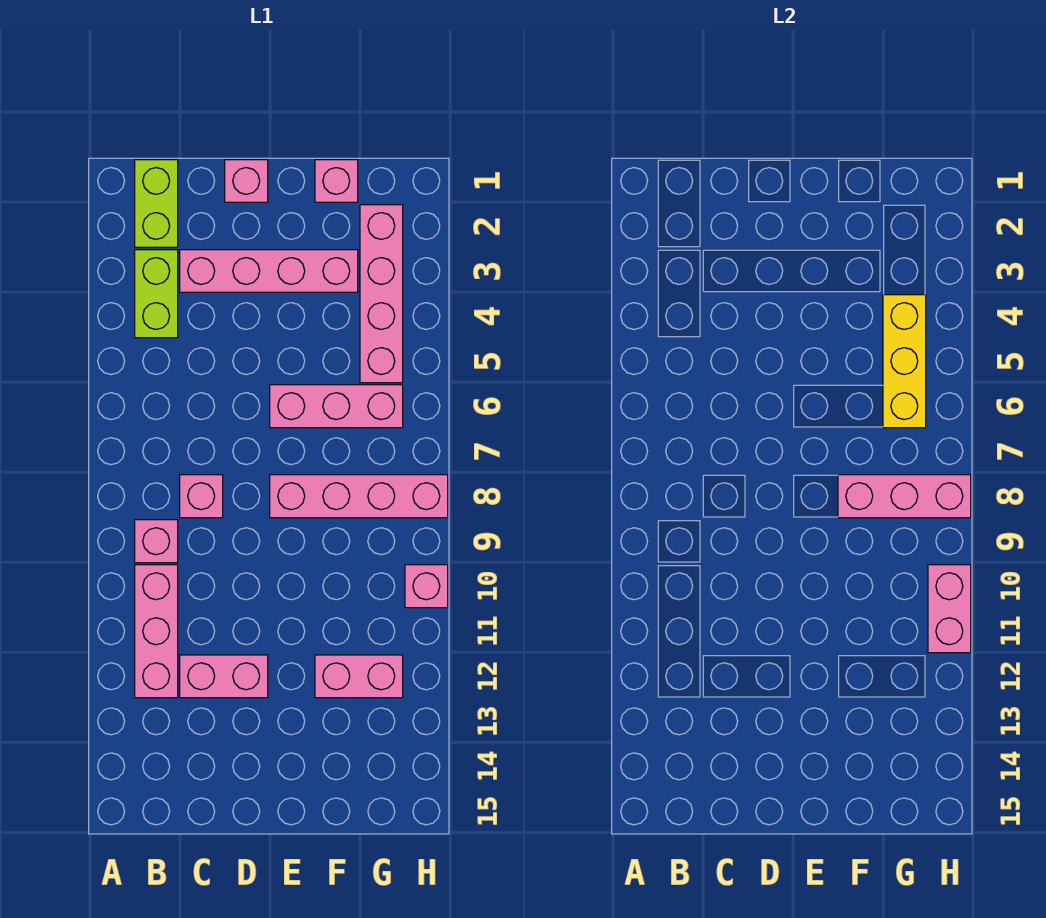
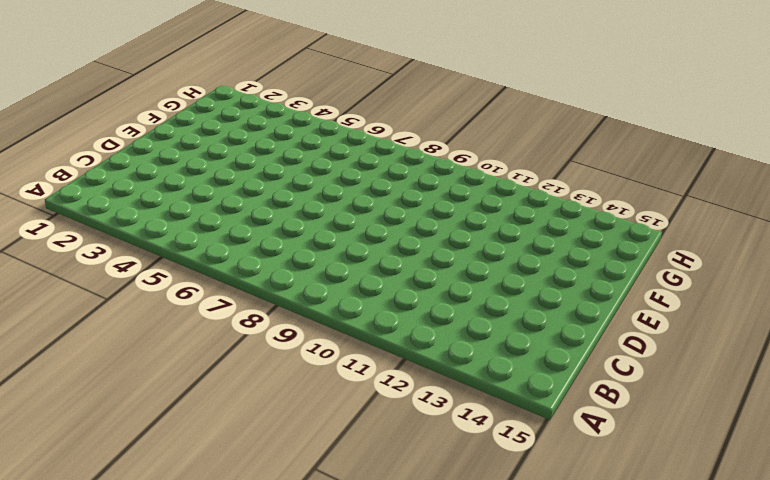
none -> lime brick B1:B2 level 1
none -> lime brick B3:B4 level 1
none -> pink brick B9 level 1

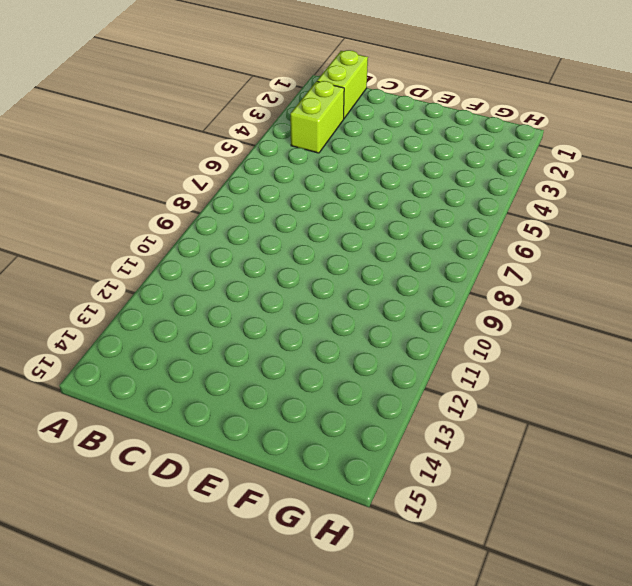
none -> pink brick B9 level 1
none -> pink brick B10:B12 level 1
none -> pink brick C3:F3 level 1

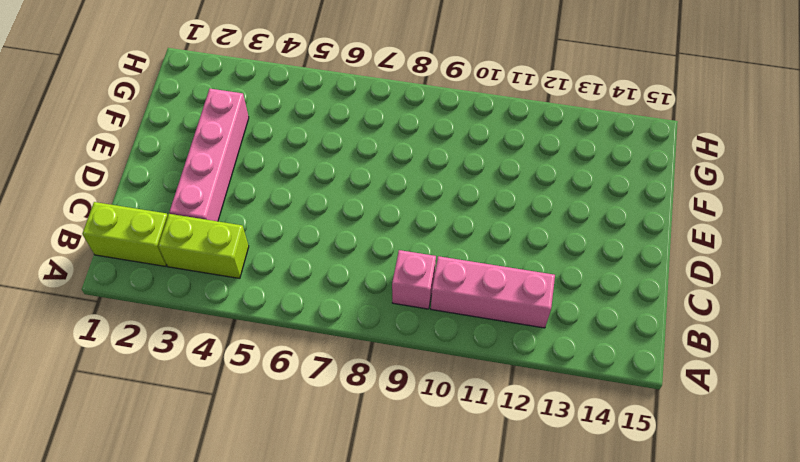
none -> pink brick C8 level 1
none -> pink brick C12:D12 level 1
none -> pink brick D1 level 1

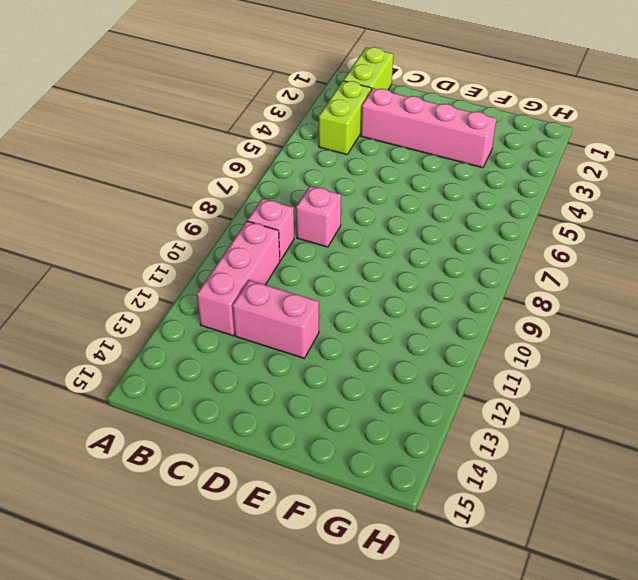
none -> pink brick D1 level 1
none -> pink brick E6:G6 level 1
none -> pink brick E8:H8 level 1

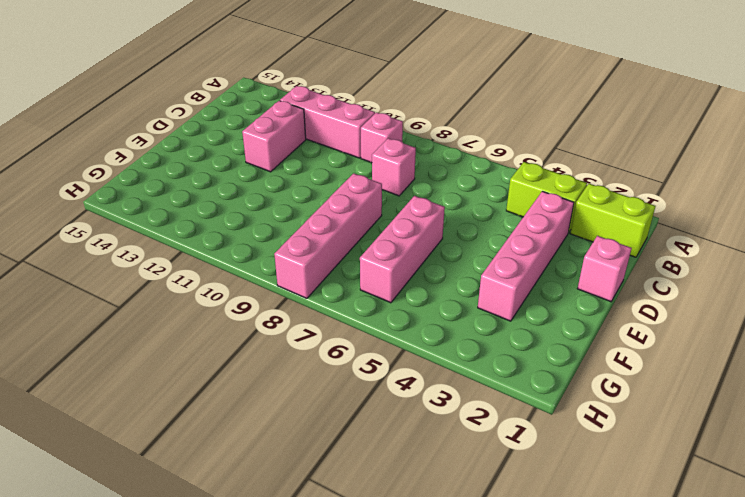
none -> pink brick F1 level 1
none -> pink brick F12:G12 level 1
none -> pink brick G2:G5 level 1

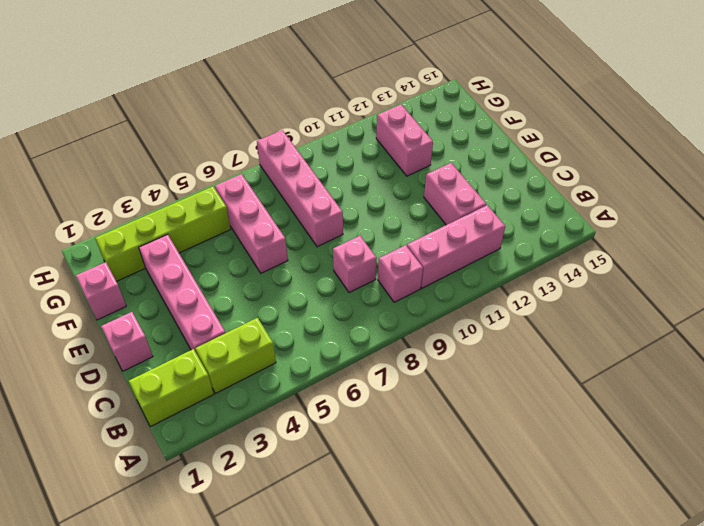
lime brick G2:G5 level 1 -> pink brick G2:G5 level 1
none -> pink brick H10 level 1
none -> pink brick F8:H8 level 2
none -> yellow brick G4:G6 level 2

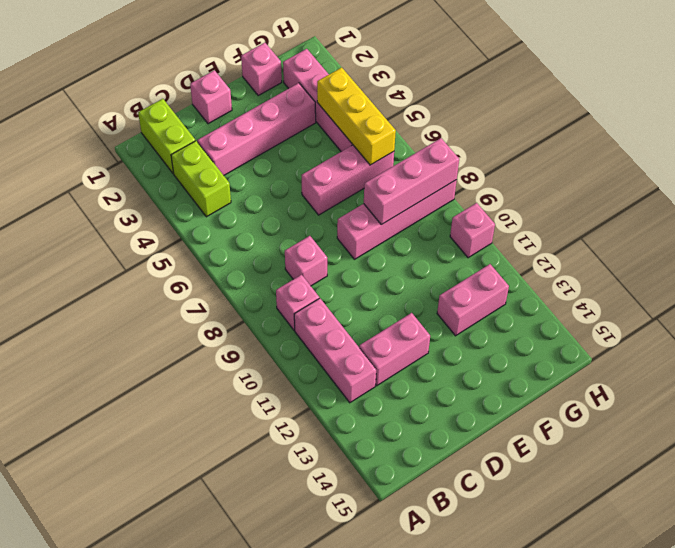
none -> pink brick H10:H11 level 2

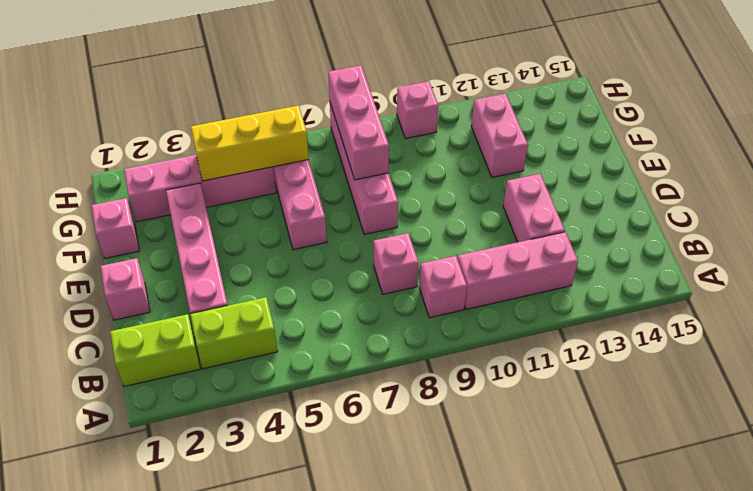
none -> pink brick H10:H11 level 2

